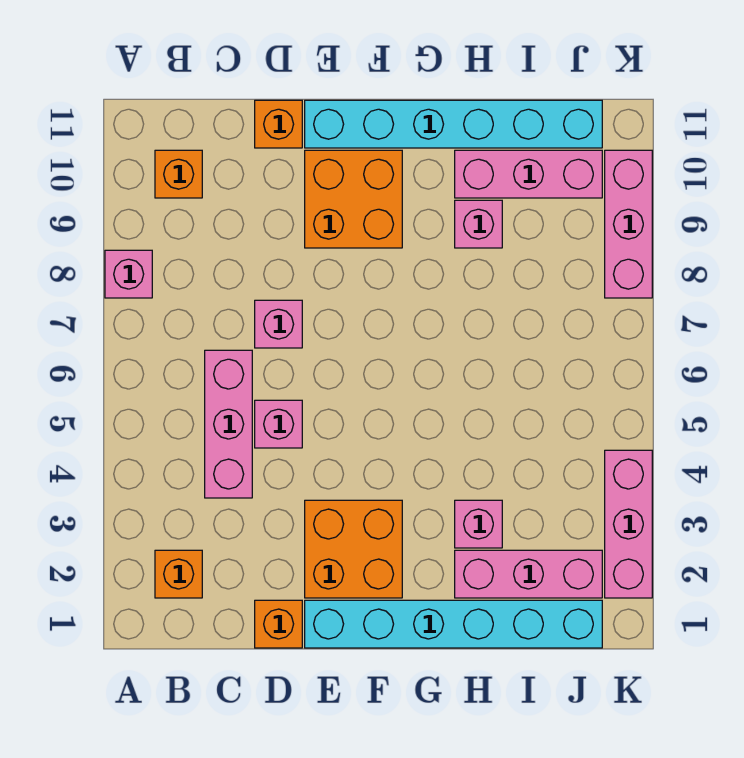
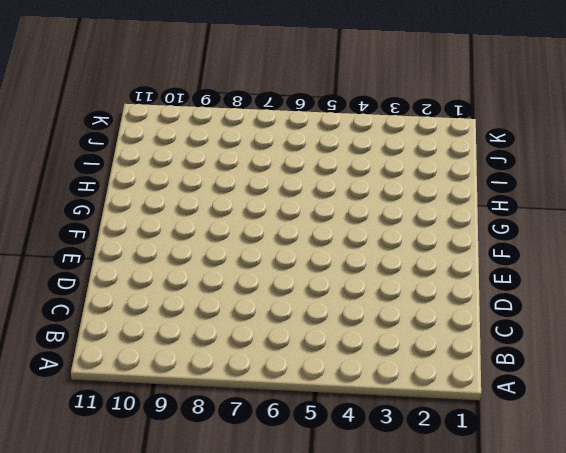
none -> pink brick A8 level 1
none -> orange brick B2 level 1
none -> orange brick B10 level 1

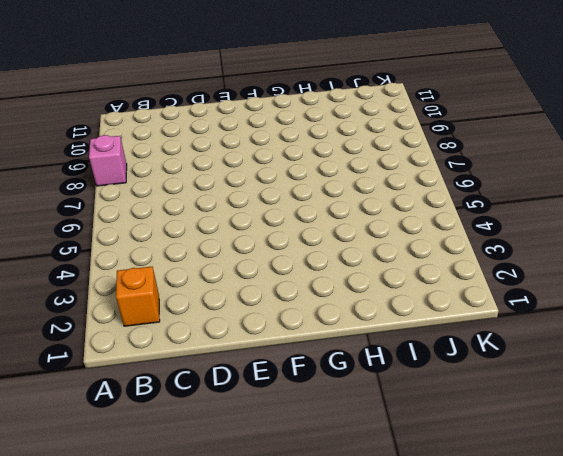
none -> orange brick B10 level 1
none -> pink brick C4:C6 level 1
none -> orange brick D1 level 1

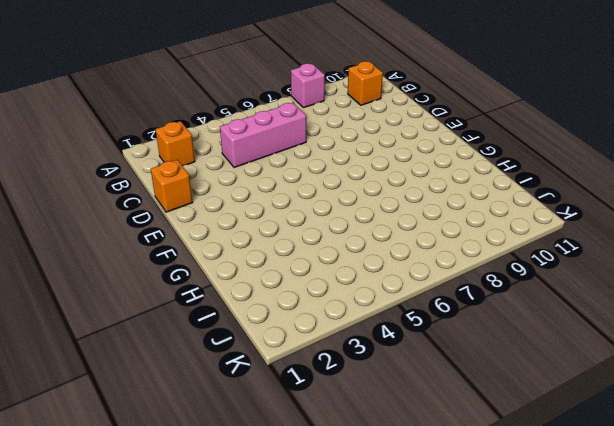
none -> pink brick D5 level 1
none -> pink brick D7 level 1
none -> orange brick D11 level 1

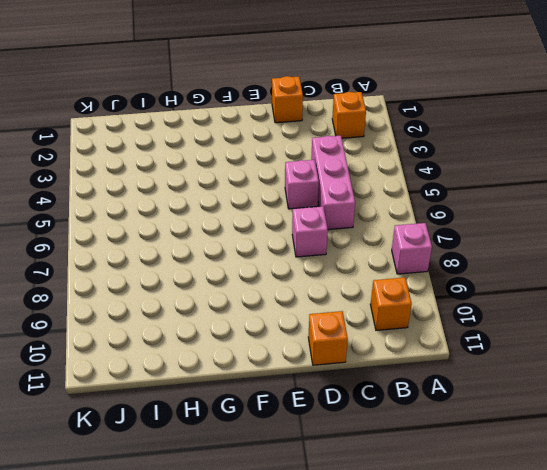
none -> cyan brick E1:J1 level 1
none -> orange brick E2:F3 level 1
none -> orange brick E9:F10 level 1

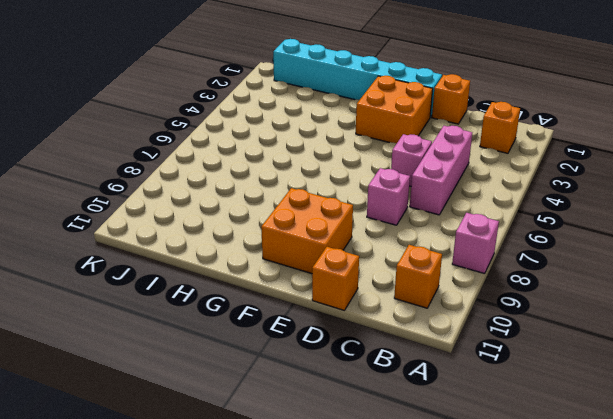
none -> cyan brick E11:J11 level 1
none -> pink brick H2:J2 level 1
none -> pink brick H3 level 1

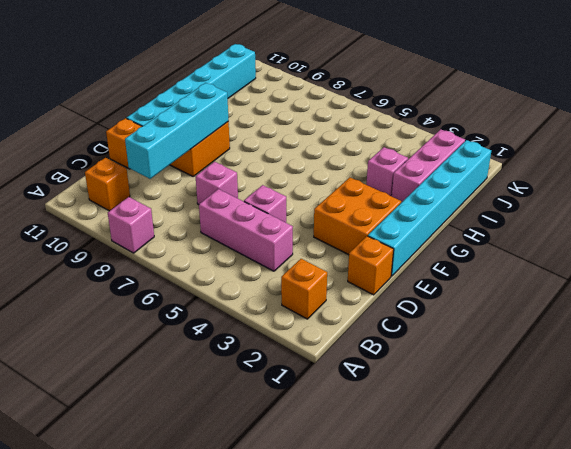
cyan brick C9:F9 level 2 -> none
none -> pink brick H9 level 1
none -> pink brick H10:J10 level 1
none -> pink brick K2:K4 level 1

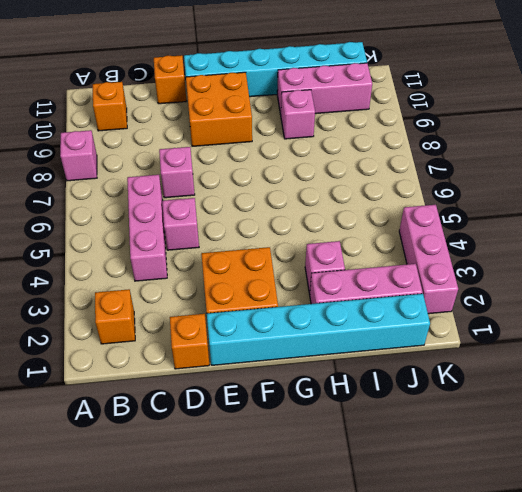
none -> pink brick K8:K10 level 1

